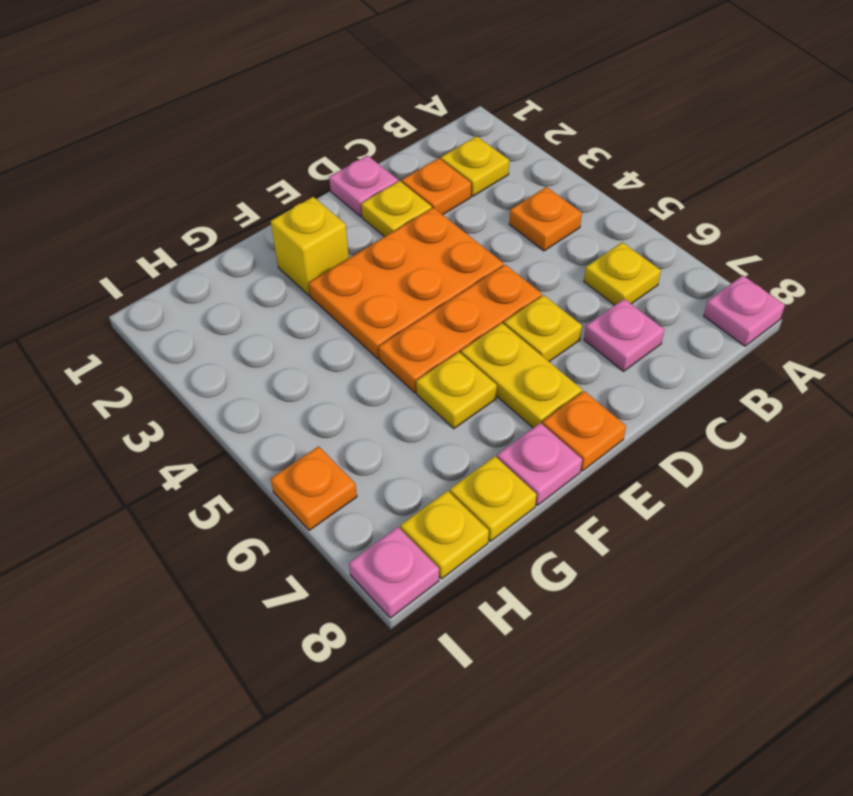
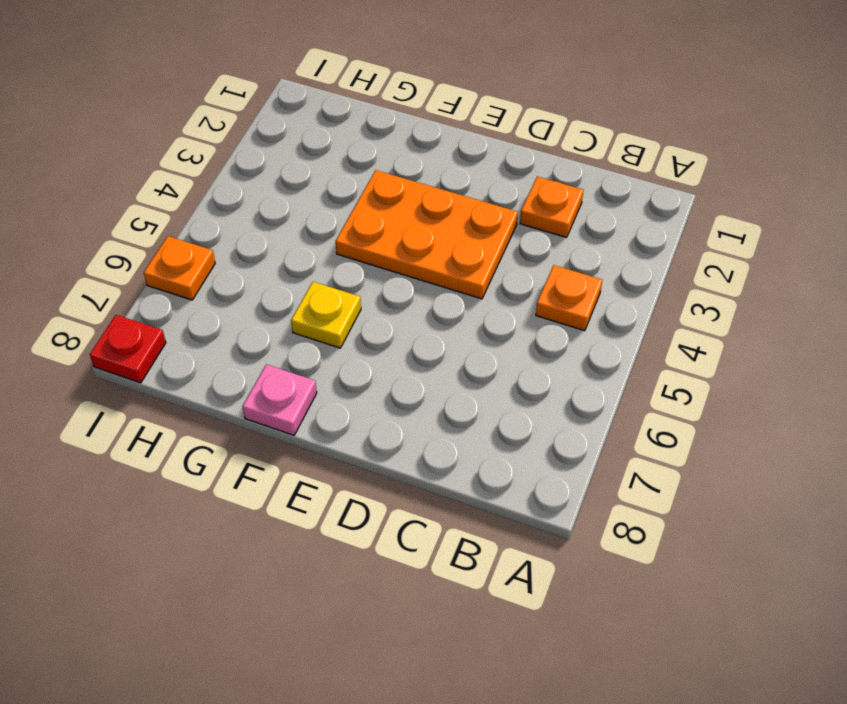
red plate I8 level 1 -> pink plate I8 level 1
none -> pink plate A8 level 1
none -> yellow plate B2 level 1
none -> yellow plate B6 level 1

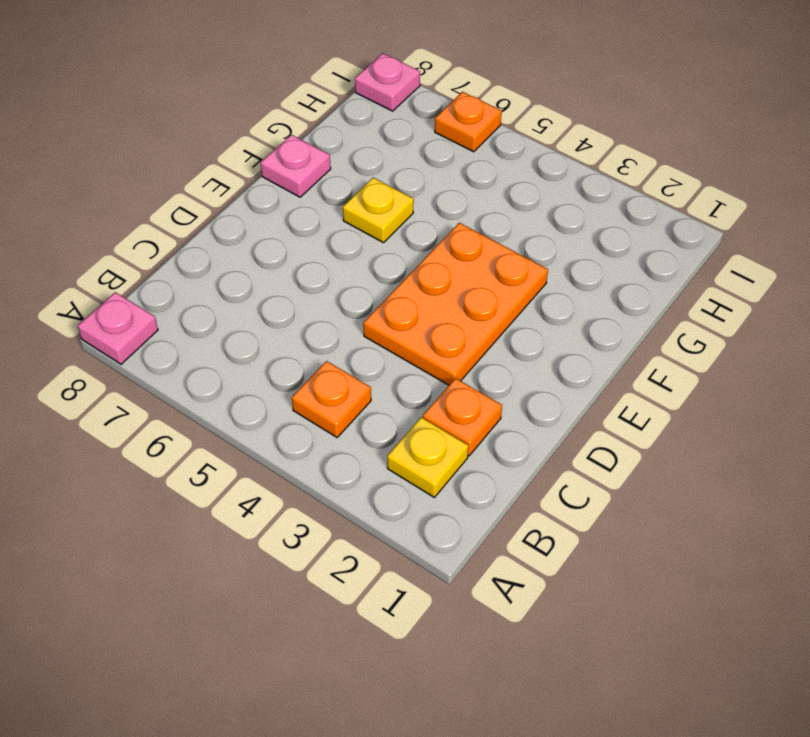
none -> yellow plate B6 level 1
none -> pink plate C7 level 1
none -> pink plate D1 level 1

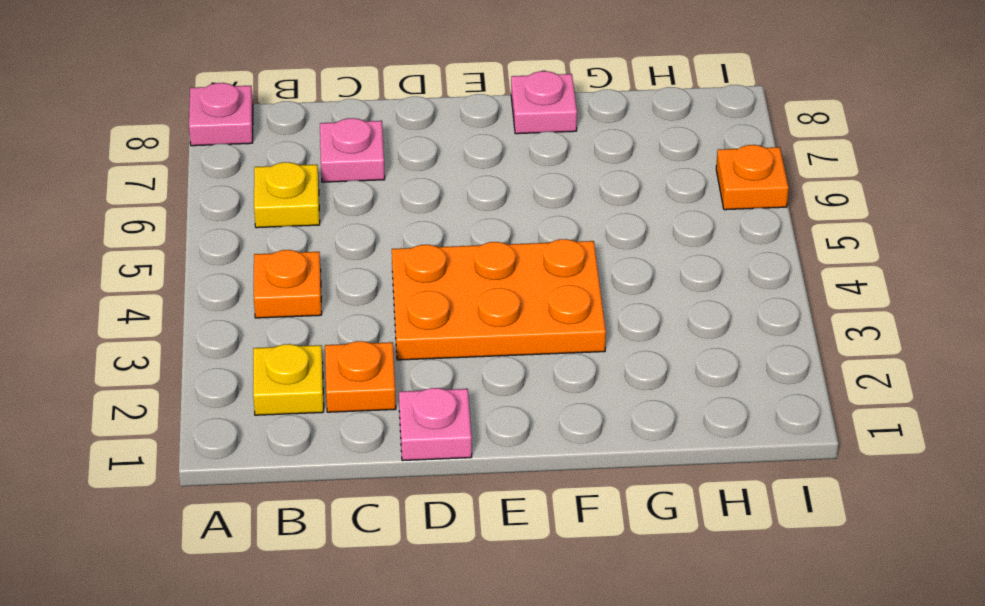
none -> yellow plate D2 level 1
none -> orange plate D5:F5 level 1
none -> yellow plate D6 level 1

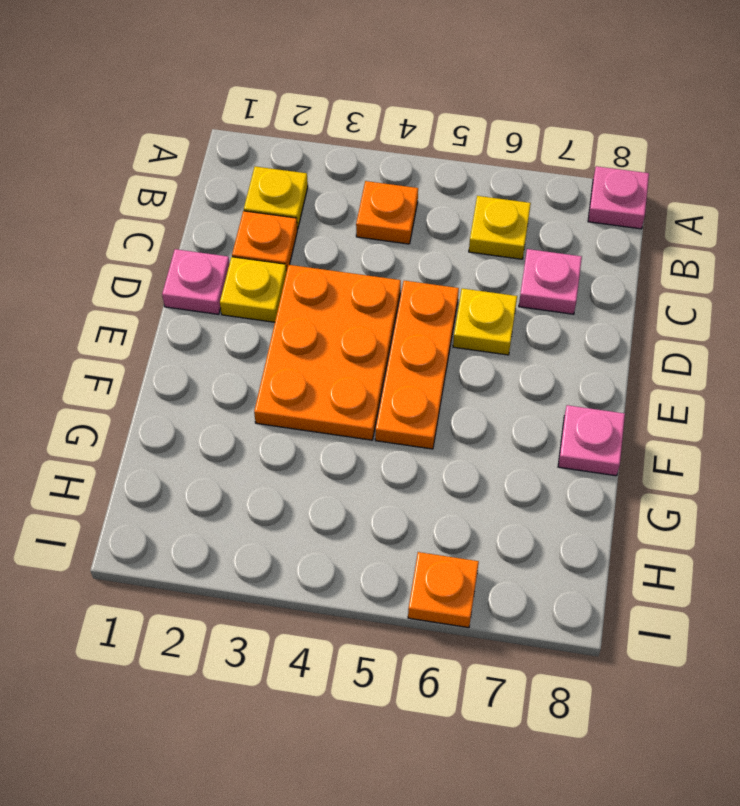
none -> yellow plate E6:E7 level 1
none -> orange plate E8 level 1
none -> yellow brick F2 level 1

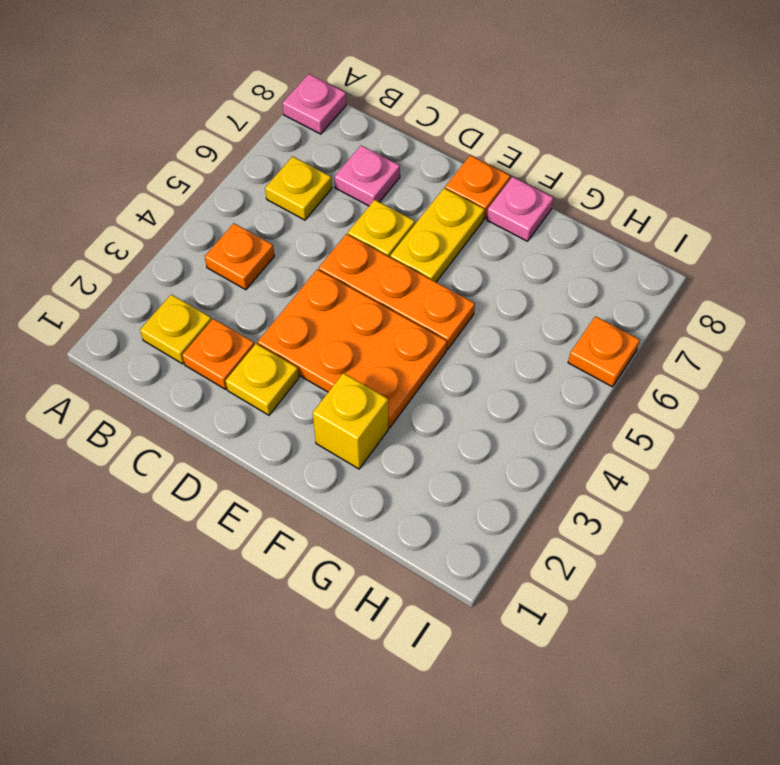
none -> pink plate D1 level 1
none -> yellow plate F6 level 1
none -> yellow plate G8 level 1

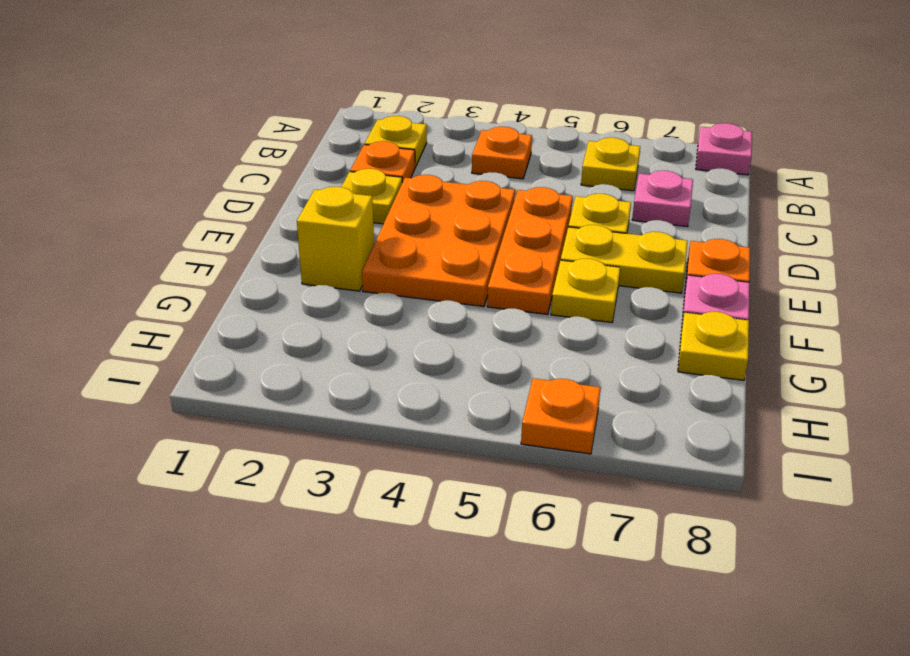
none -> pink plate D1 level 1
none -> yellow plate H8 level 1
none -> pink plate I8 level 1

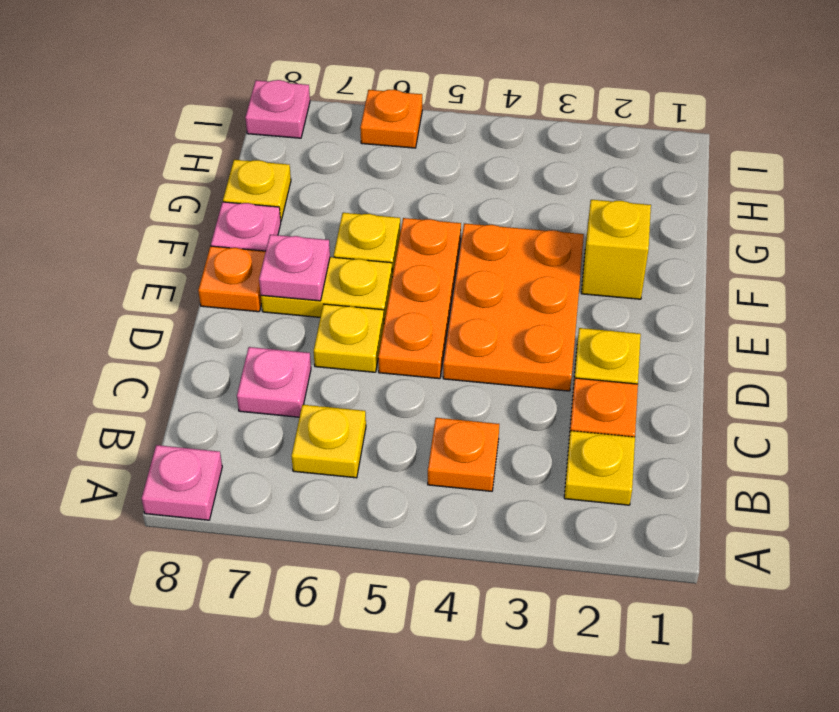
pink plate E7 level 2 -> pink plate D1 level 1
none -> yellow plate H8 level 1

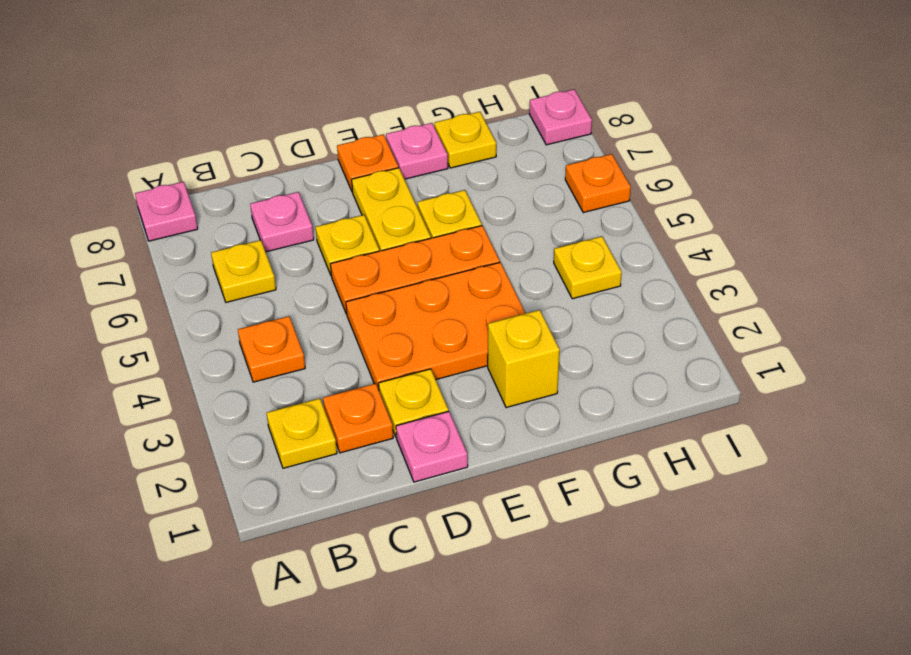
yellow plate H4 level 1 -> yellow plate H8 level 1

